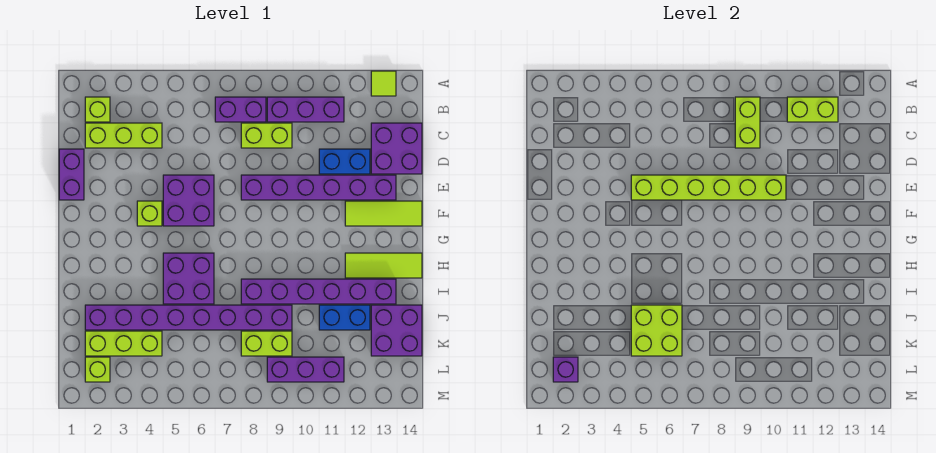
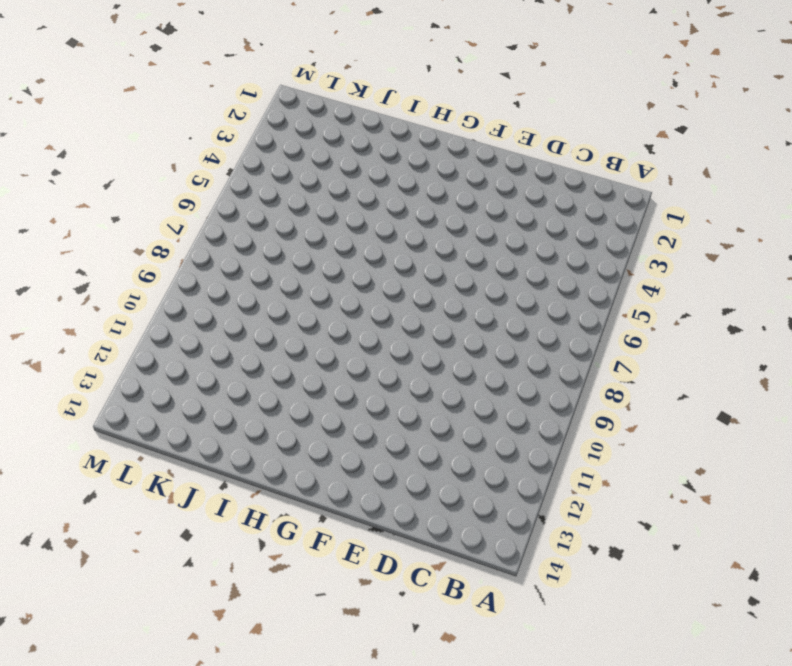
none -> lime tile A13 level 1
none -> lime brick B2 level 1
none -> purple brick B7:B8 level 1

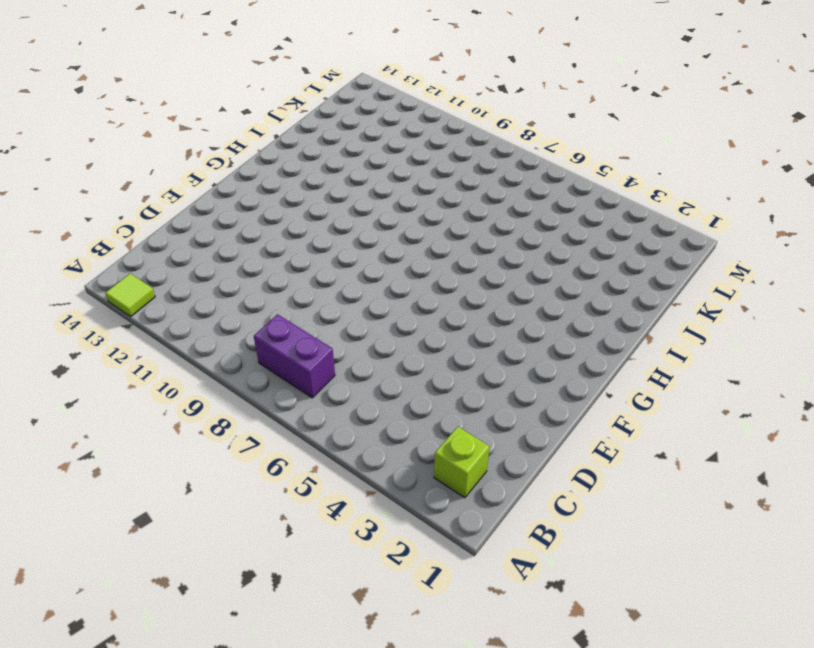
none -> purple brick B9:B11 level 1
none -> lime brick C2:C4 level 1
none -> lime brick C8:C9 level 1

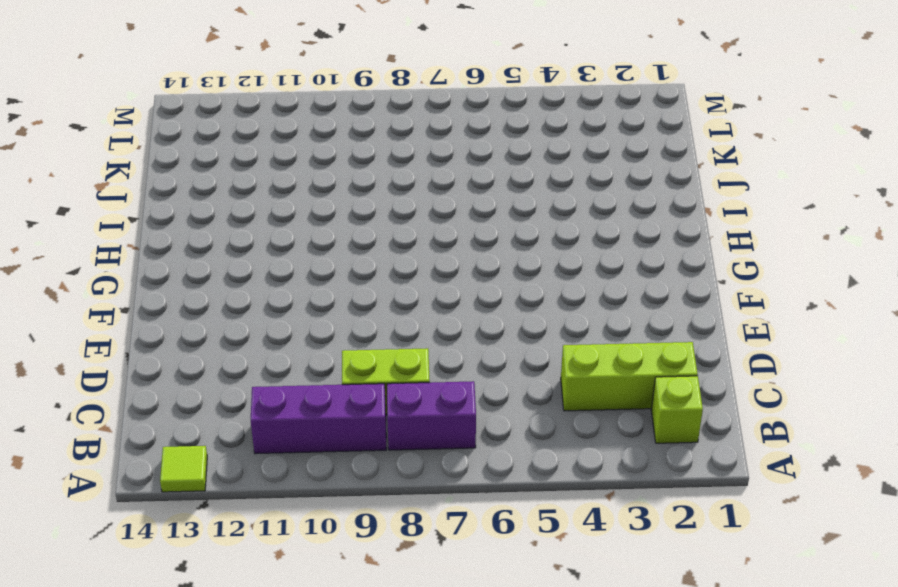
none -> purple brick C13:D14 level 1
none -> purple brick D1:E1 level 1
none -> blue brick D11:D12 level 1

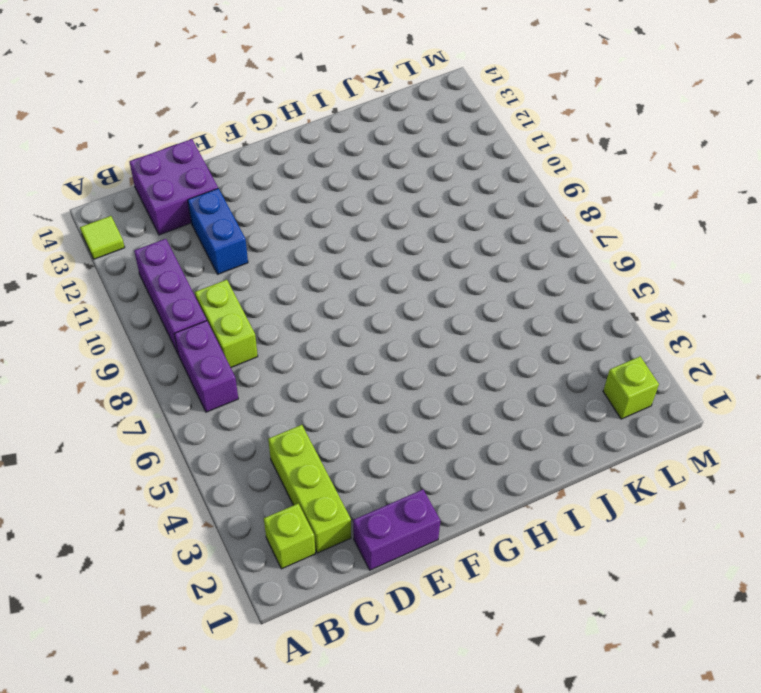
none -> purple brick E5:F6 level 1
none -> purple brick E8:E13 level 1
none -> lime brick F4 level 1

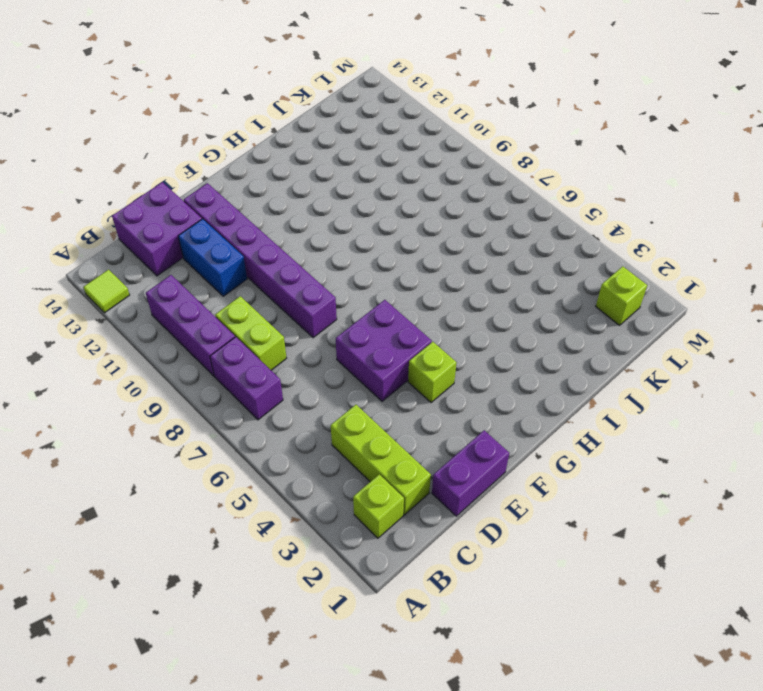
none -> lime tile F12:F14 level 1
none -> purple brick H5:I6 level 1
none -> lime tile H12:H14 level 1

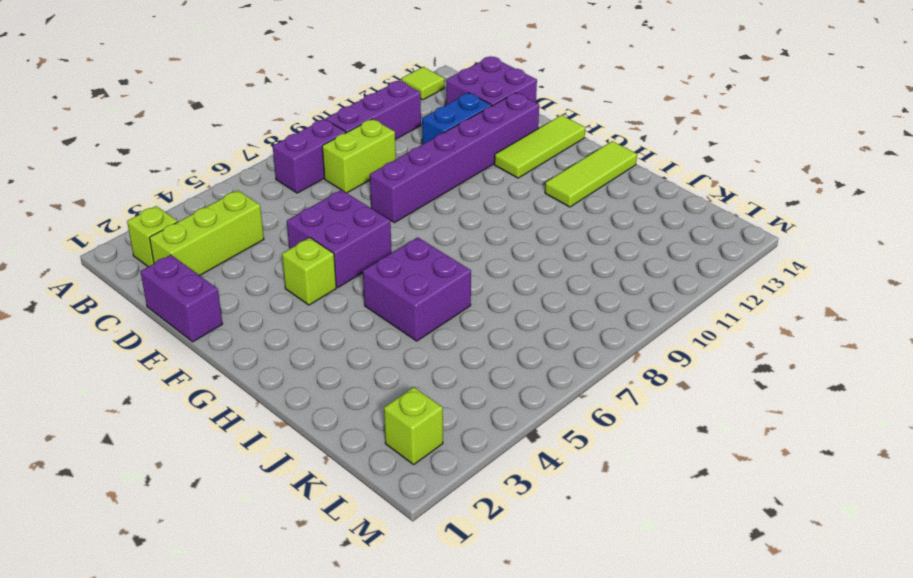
none -> purple brick I8:I13 level 1
none -> purple brick J2:J9 level 1
none -> blue brick J11:J12 level 1

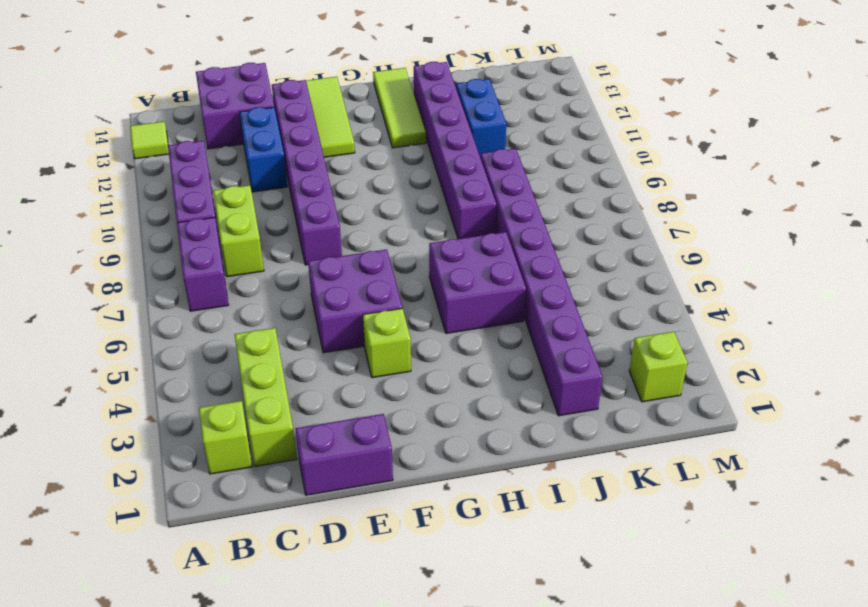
none -> purple brick J13:K14 level 1
none -> lime brick K2:K4 level 1
none -> lime brick K8:K9 level 1

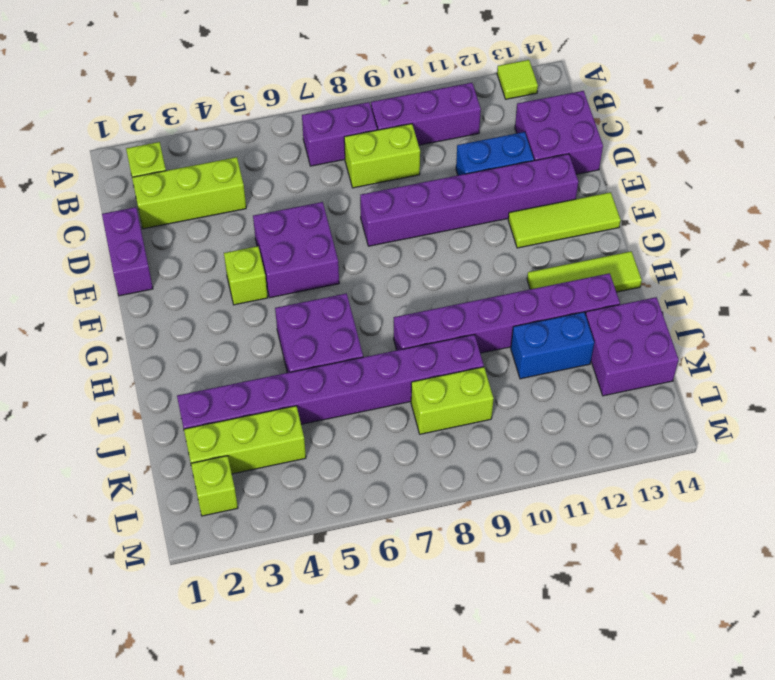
none -> purple brick L9:L11 level 1
none -> lime brick B9:C9 level 2
none -> lime brick B11:B12 level 2

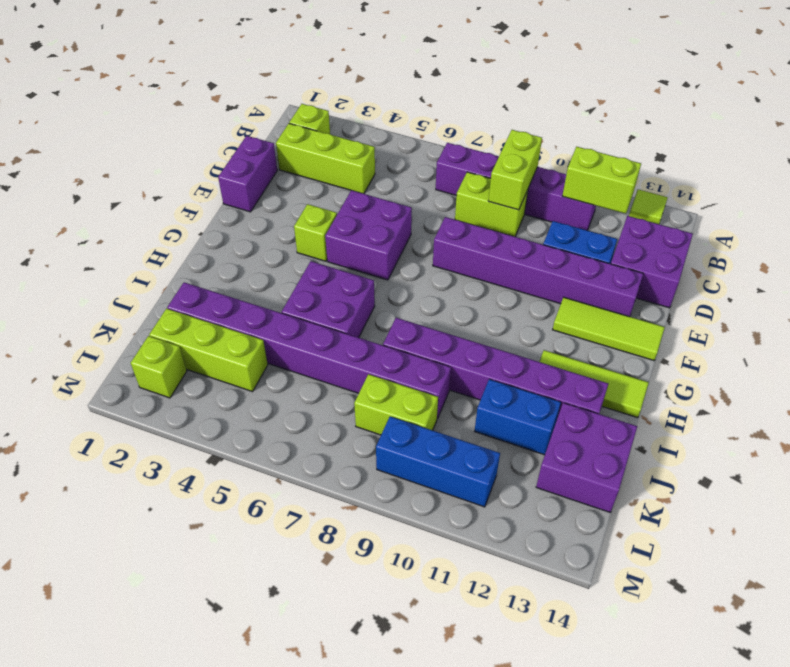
blue brick L9:L11 level 1 -> purple brick L9:L11 level 1
none -> lime brick E5:E10 level 2
none -> lime brick J5:K6 level 2
none -> purple brick L2 level 2

